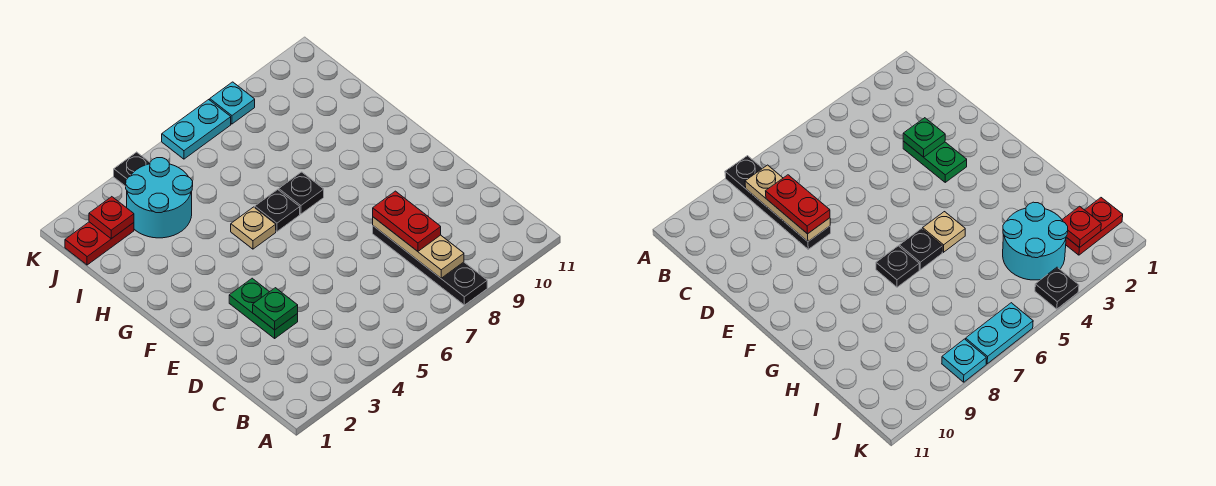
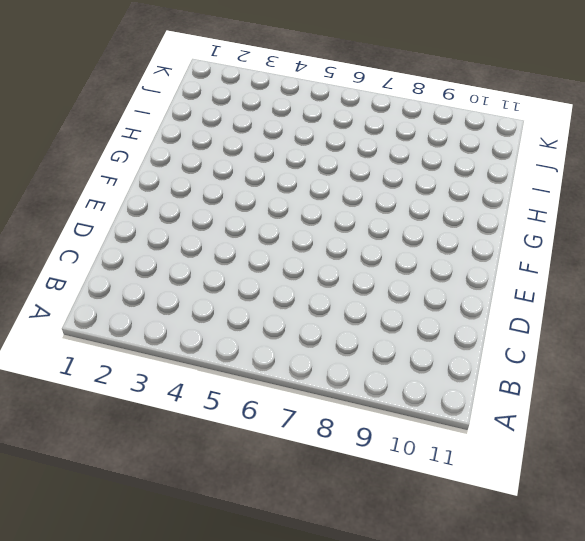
none -> black plate A8:D8 level 1
none -> green plate D3:E3 level 1
none -> tan plate G5 level 1

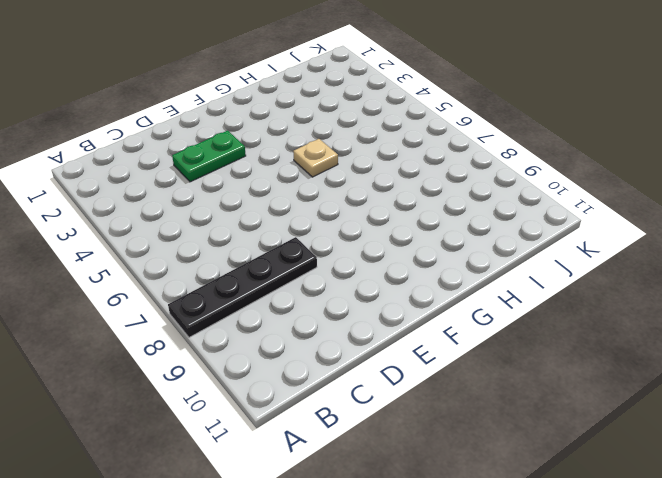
none -> black plate G6 level 1
none -> black plate G7 level 1
none -> cyan round brick I3:J4 level 1

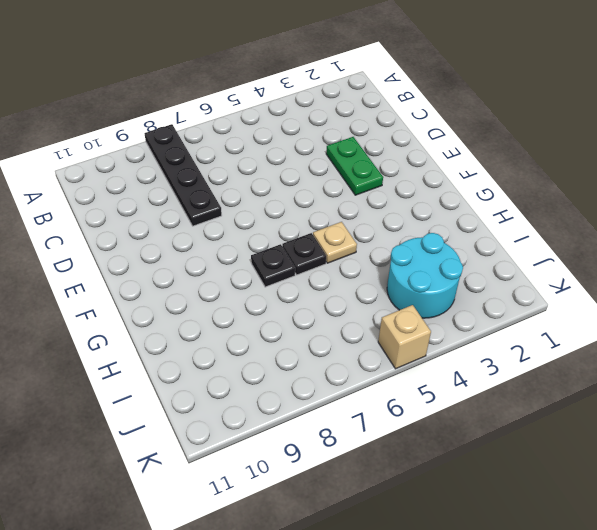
tan brick K5 level 1 -> none
none -> red plate J1:J2 level 1
none -> black plate K4 level 1
none -> cyan plate K6:K7 level 1

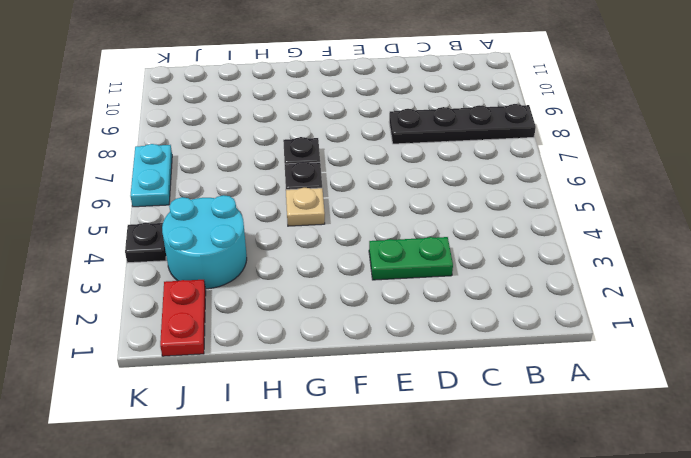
none -> cyan plate K8 level 1
none -> tan plate B8:D8 level 2
none -> green plate D3 level 2

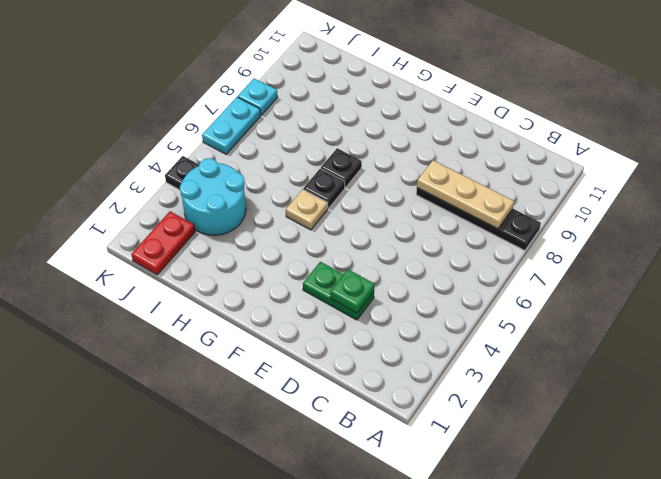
none -> red plate J2 level 2
none -> red plate C8:D8 level 3

